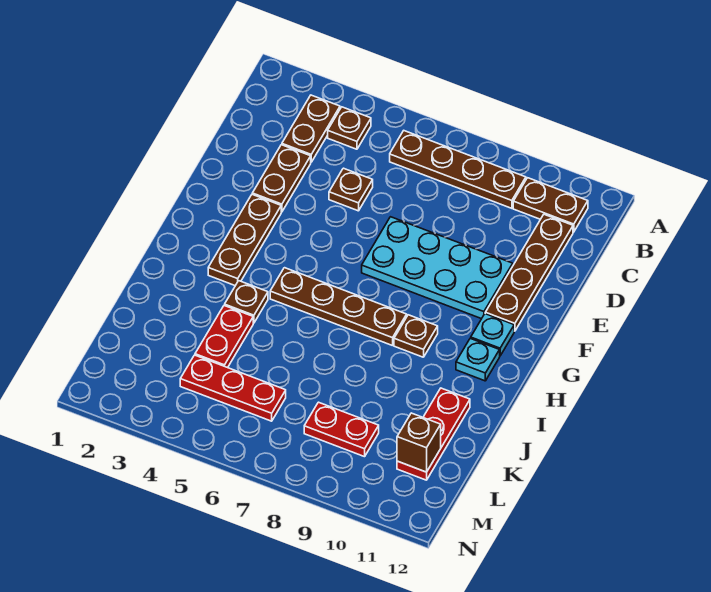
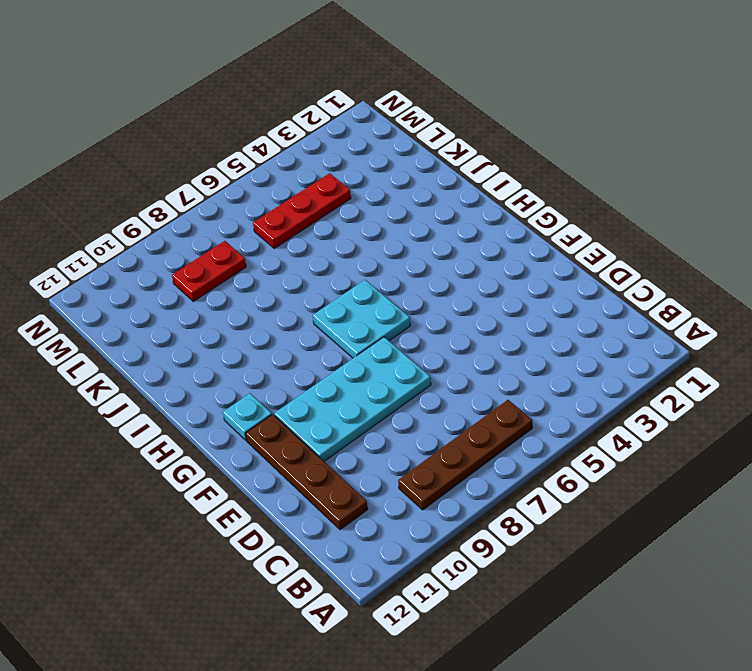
cyan plate G6:H7 level 1 -> brown plate H5:H8 level 1
none -> brown plate B3:C3 level 1
none -> brown plate B4 level 1
none -> brown plate B10:B11 level 1

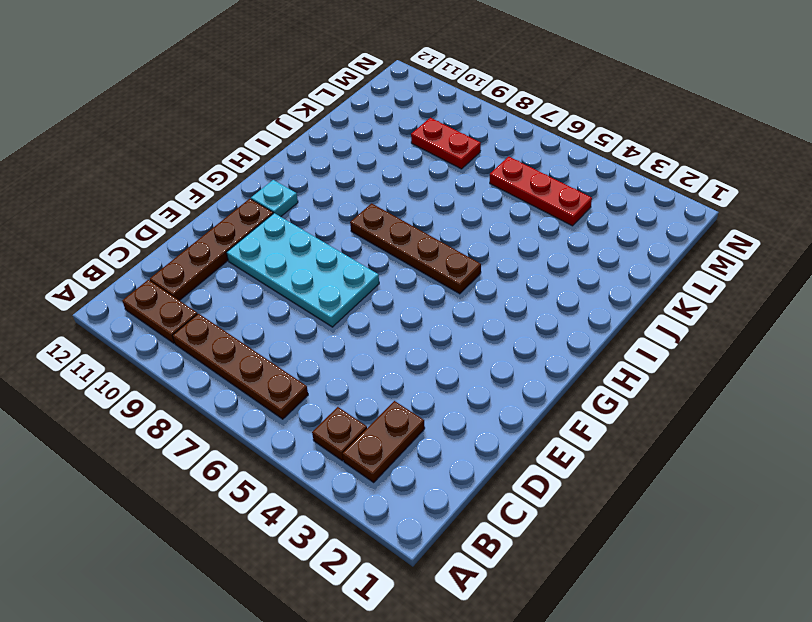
none -> brown plate D3:E3 level 1
none -> brown plate D5 level 1
none -> brown plate F3:H3 level 1

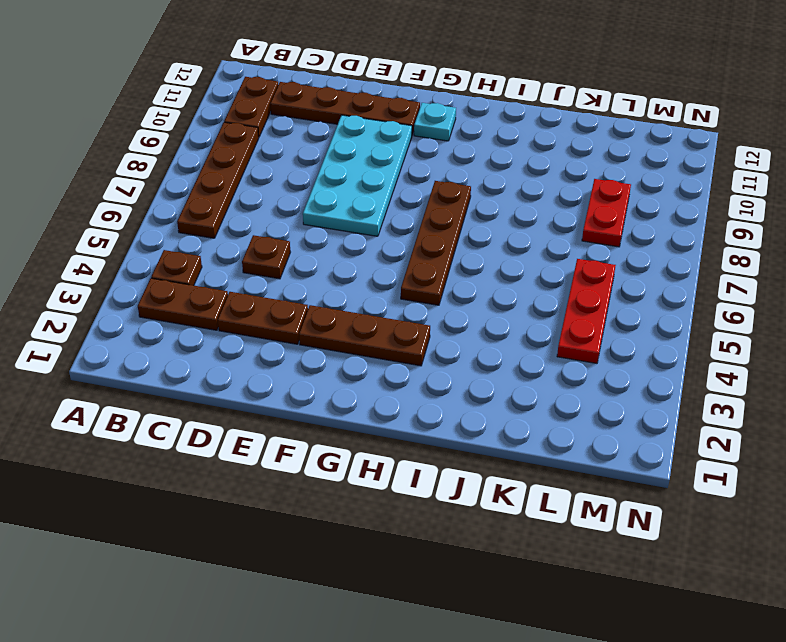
none -> brown plate H9 level 1
none -> cyan plate H11 level 1
none -> brown plate I4 level 1

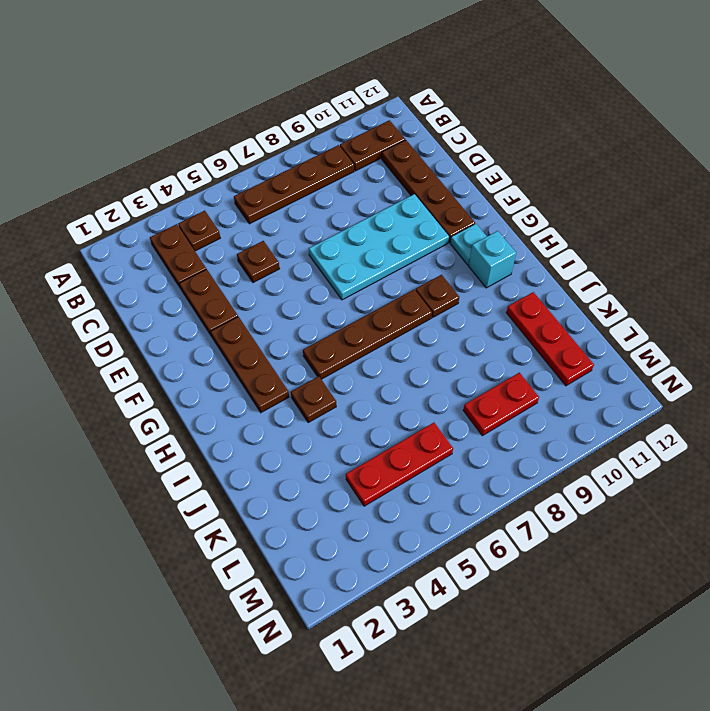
cyan brick H11 level 1 -> cyan plate H11 level 1
none -> red plate J4:K4 level 1
none -> brown brick L11 level 2

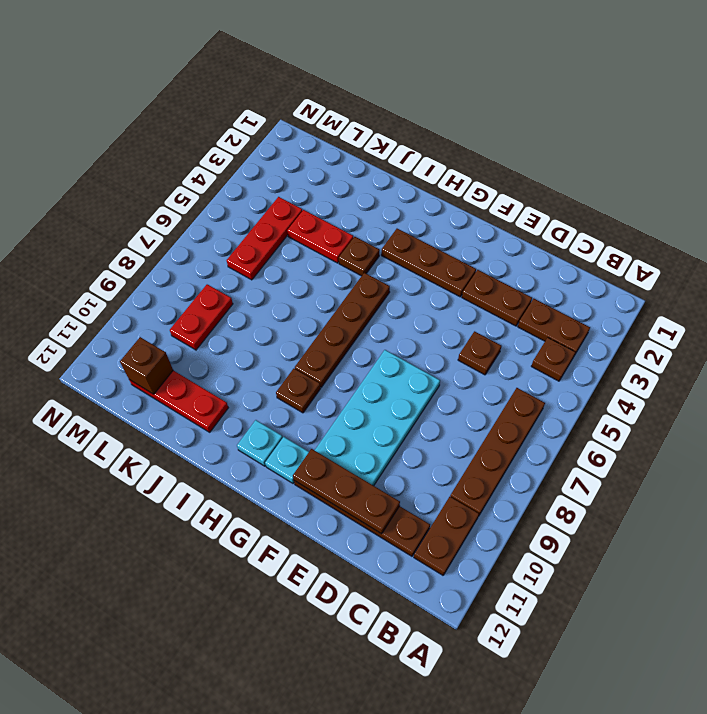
brown plate D11:F11 level 2 -> none

